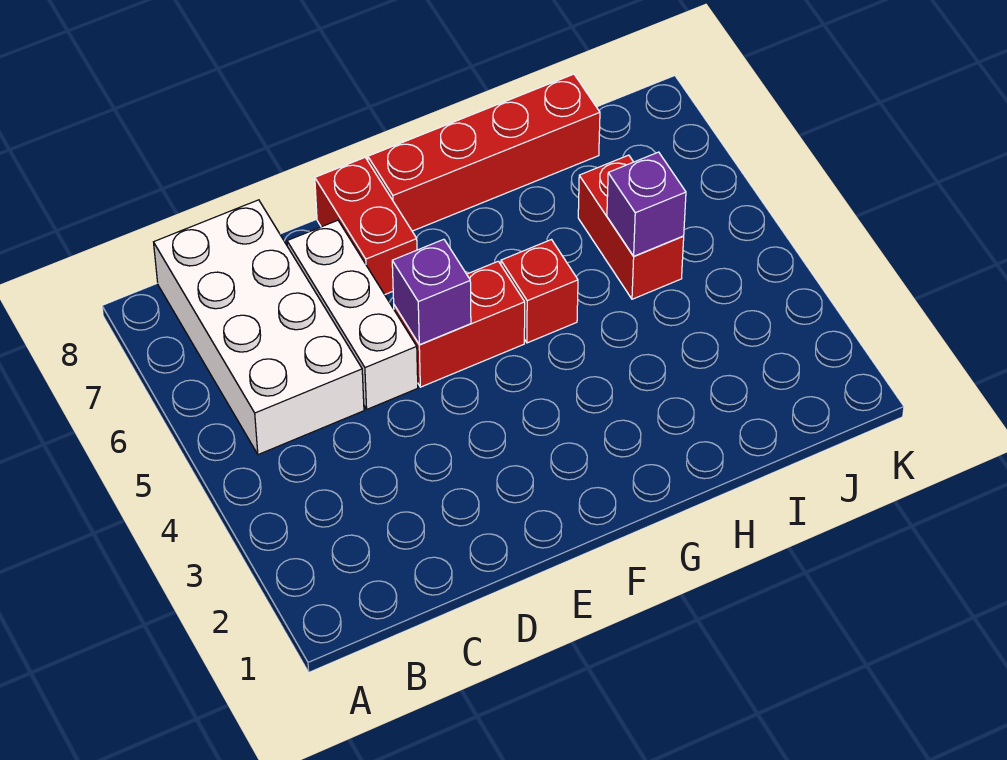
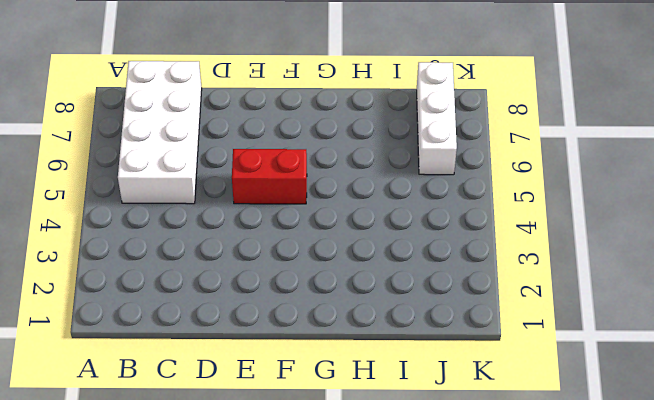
white brick J6:J8 level 1 -> white brick D5:D7 level 1
none -> red brick E7:E8 level 1
none -> red brick F8:I8 level 1

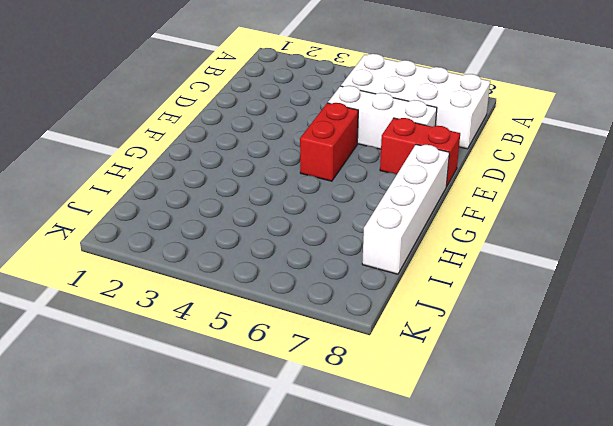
white brick F8:I8 level 1 -> red brick F8:I8 level 1
none -> red brick G5 level 1
none -> red brick I5:I6 level 1

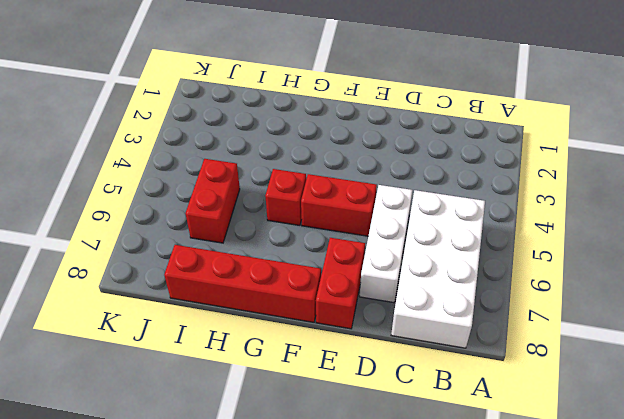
none -> purple brick E5 level 2
none -> purple brick I5 level 2

